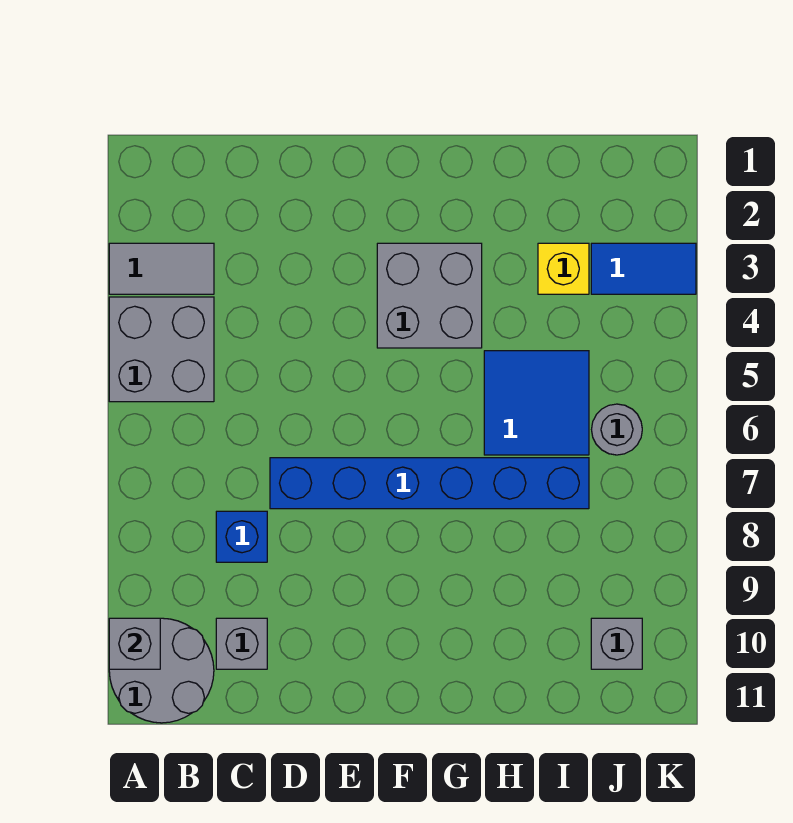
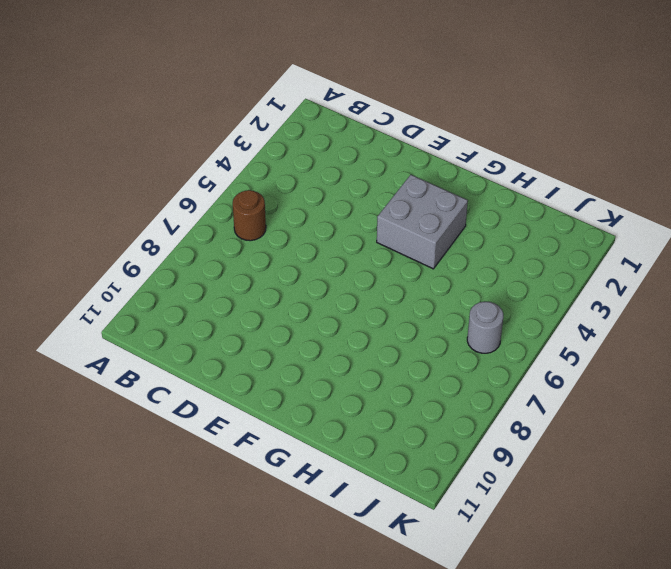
brown round brick B6 level 1 -> none
none -> grey tile A3:B3 level 1
none -> grey brick A4:B5 level 1
none -> grey round brick A10:B11 level 1

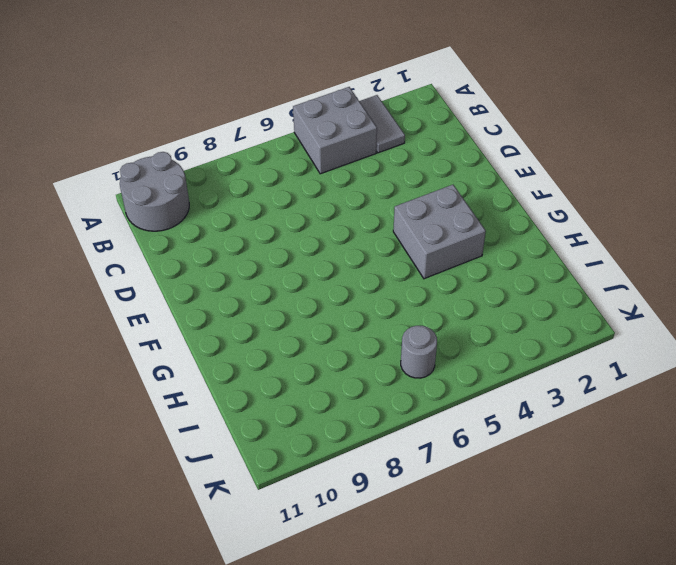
none -> blue brick C8 level 1
none -> grey brick C10 level 1
none -> blue brick D7:I7 level 1

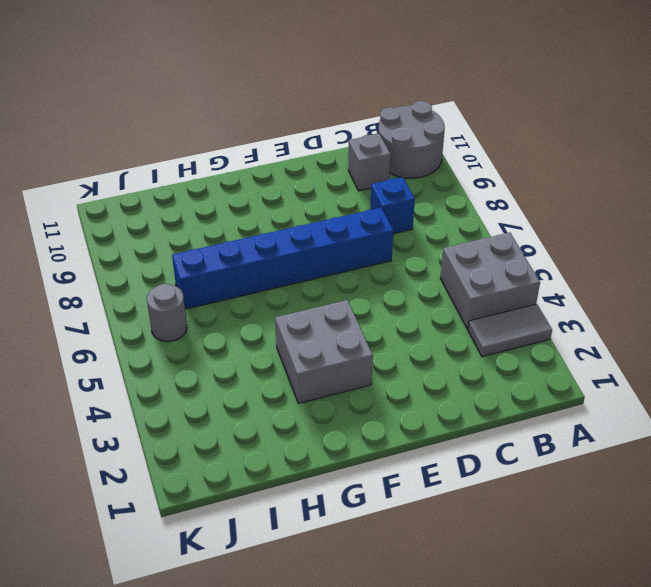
none -> blue tile H5:I6 level 1
none -> yellow brick I3 level 1
none -> blue tile J3:K3 level 1

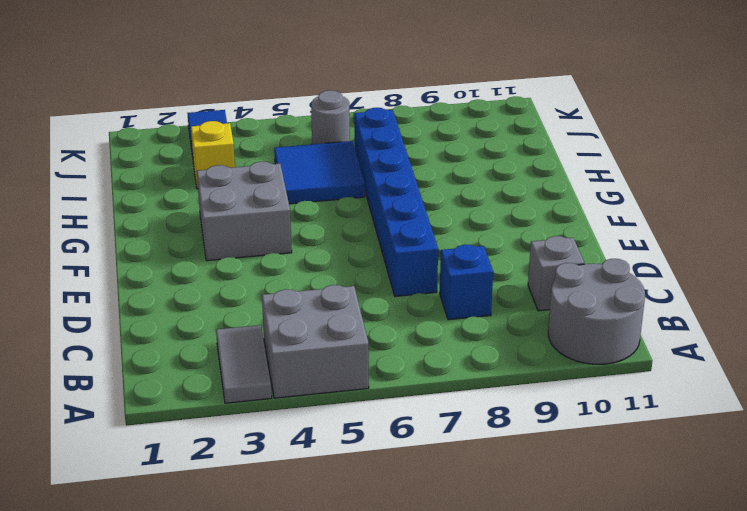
none -> grey brick J10 level 1
none -> grey brick A10 level 2

